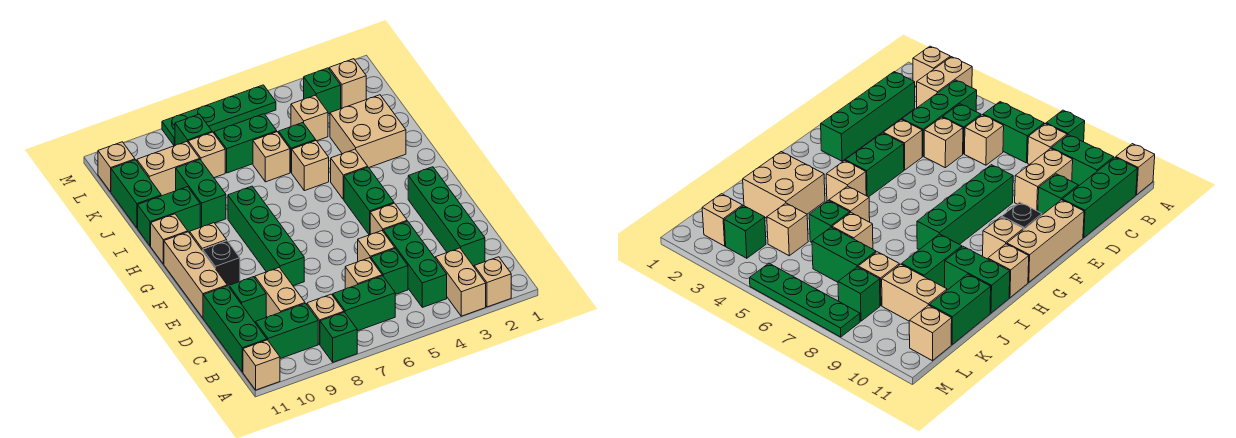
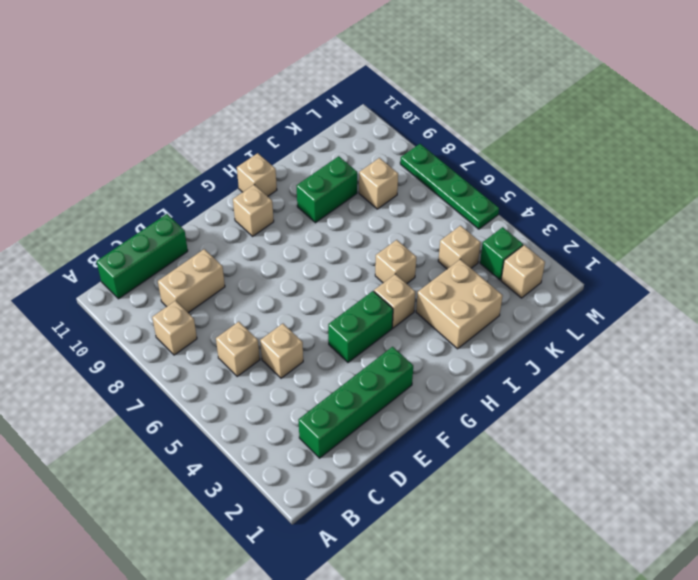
none -> tan brick A2 level 1
none -> tan brick A3:B3 level 1
none -> green brick A8 level 1
none -> tan brick A11 level 1

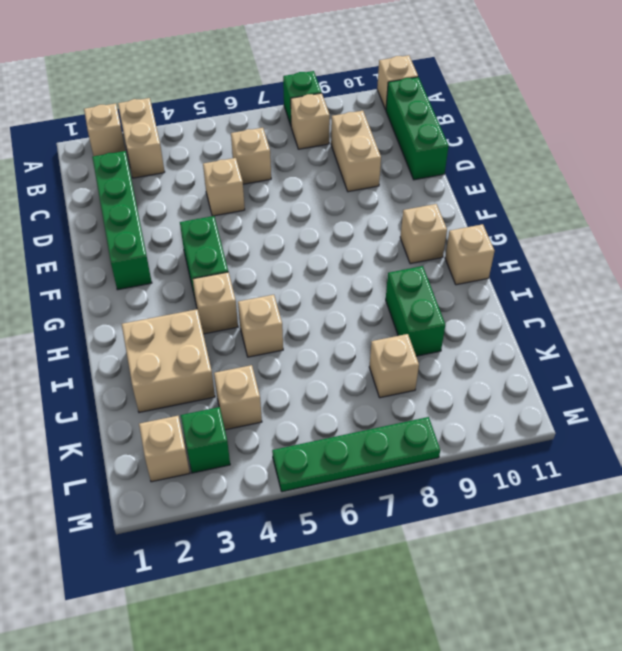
none -> green brick B4:D4 level 1
none -> green brick B6:B7 level 1
none -> green brick B9:B10 level 1
none -> green brick C5 level 1

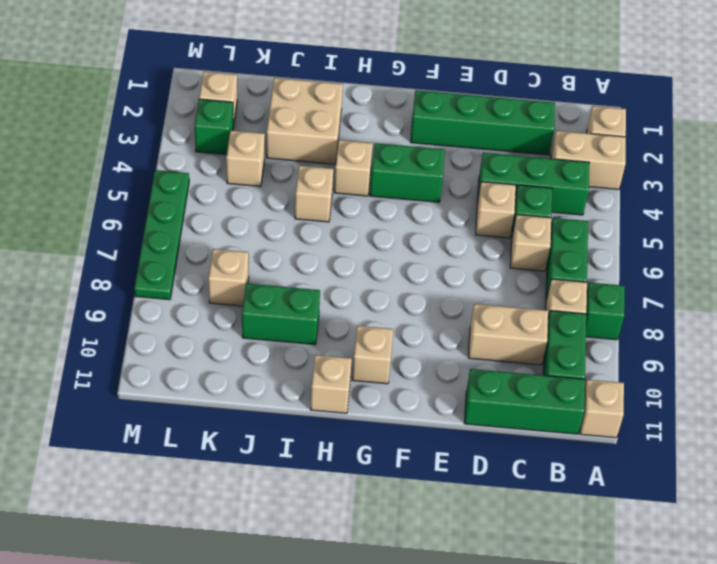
none -> green brick D10 level 1
none -> tan brick E4 level 1
none -> green brick E8:H8 level 1
none -> tan brick E11:G11 level 1

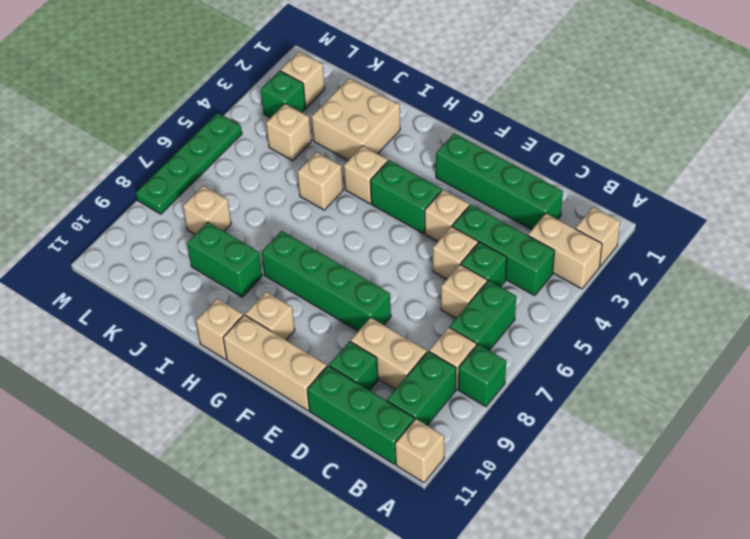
none -> black brick F10 level 1
none -> green brick I10:I11 level 1
none -> green brick J5 level 1
none -> tan brick J6 level 1

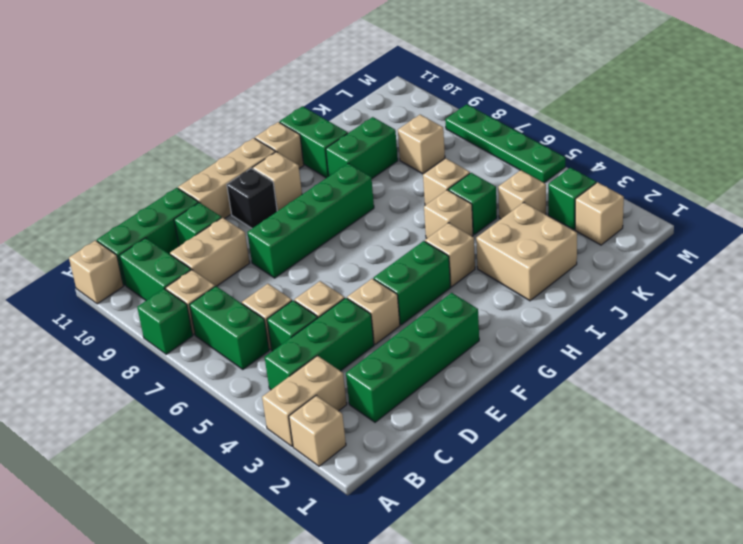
none -> green brick J11:K11 level 1
none -> green brick K6:K7 level 1
none -> tan brick K9:K10 level 1
none -> green brick L8 level 1

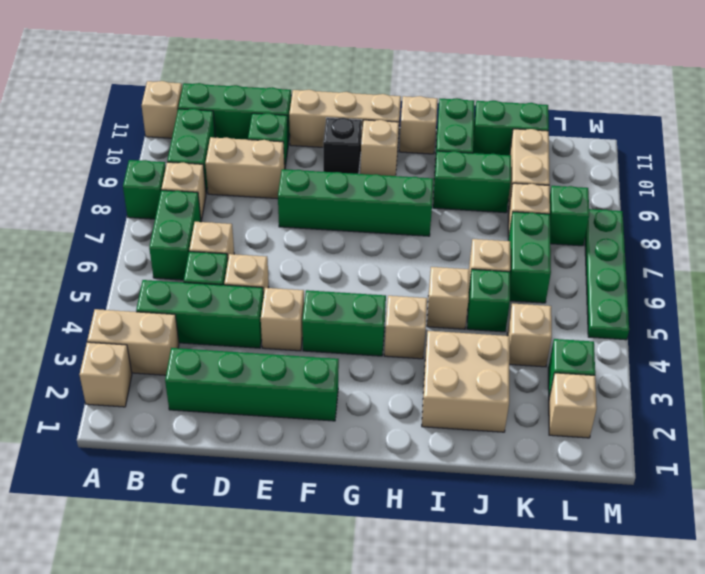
none -> tan brick L11 level 1

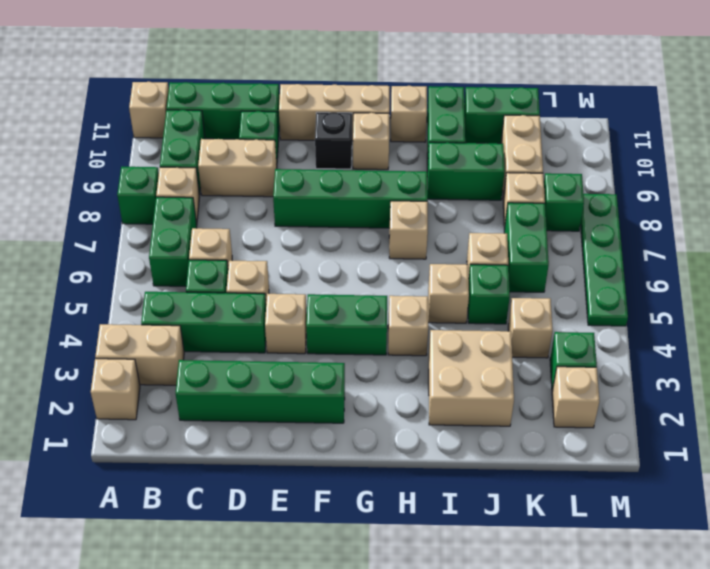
tan brick H7 level 1 -> tan brick L11 level 1

